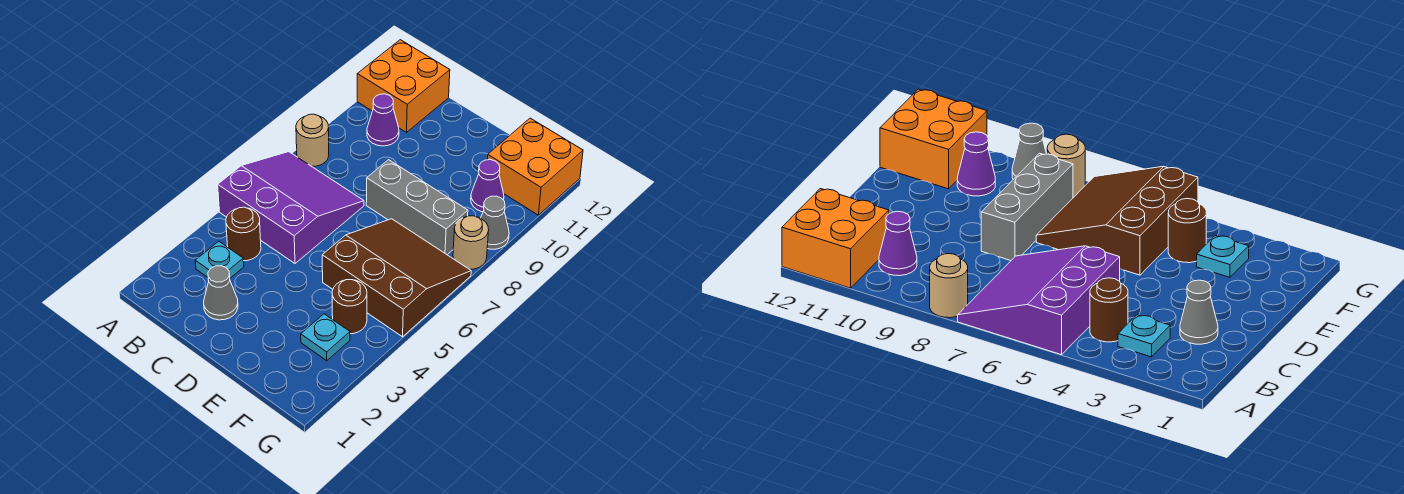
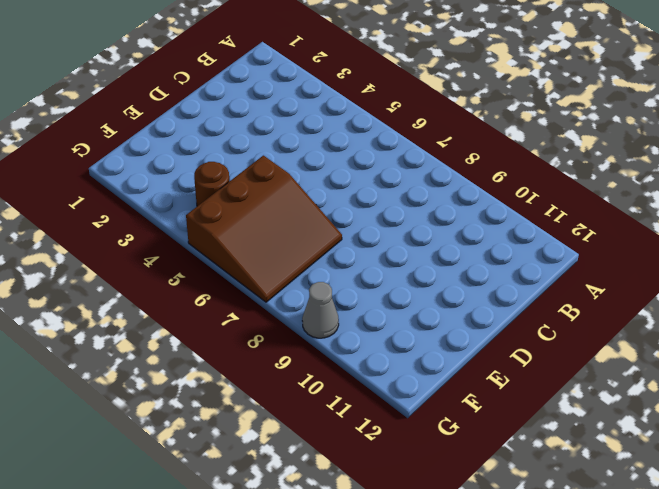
none -> purple slope A5:C7 level 1 top 5
none -> tan round brick A8 level 1
none -> orange brick A11:B12 level 1

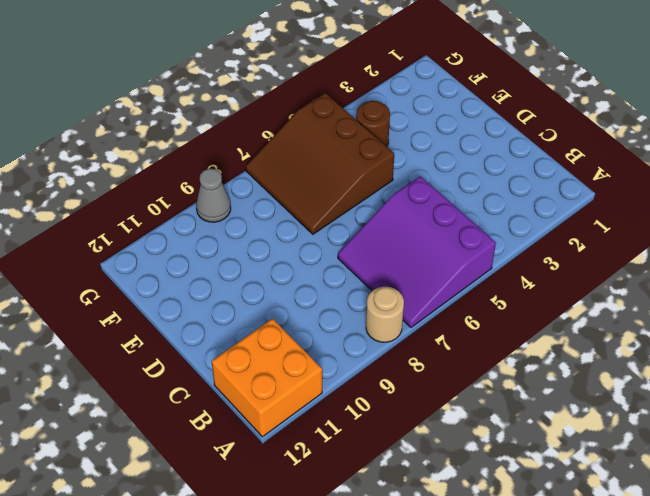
none -> cyan plate B3 level 1
none -> brown round brick B4 level 1
none -> purple cone B10 level 1

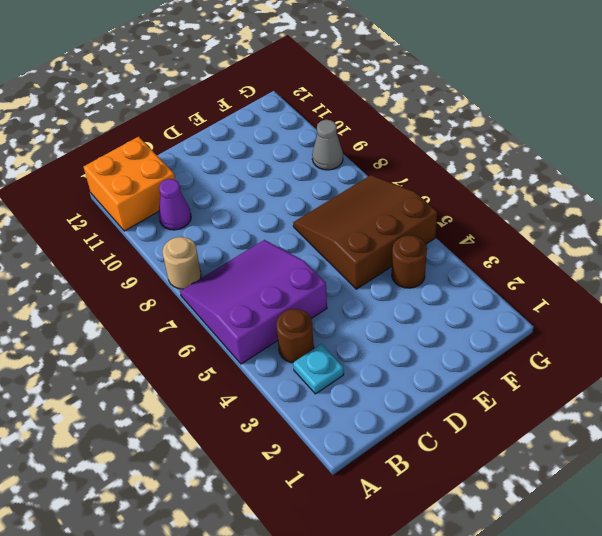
none -> grey cone C2 level 1
none -> grey brick D8:F8 level 1
none -> cyan plate F3 level 1

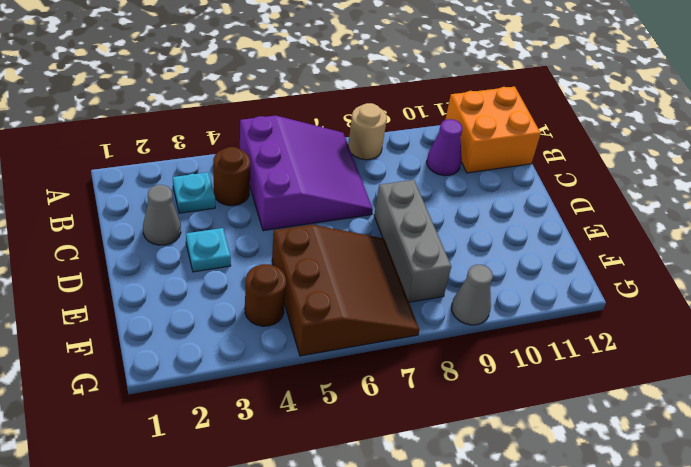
cyan plate D3 level 1 -> cyan plate F3 level 1
none -> purple cone F10 level 1
none -> orange brick F11:G12 level 1
none -> tan round brick G8 level 1

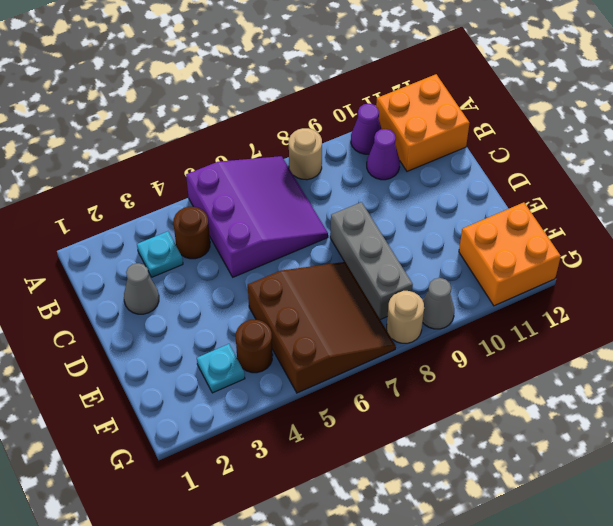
purple cone A10 level 1 -> purple cone F10 level 1

